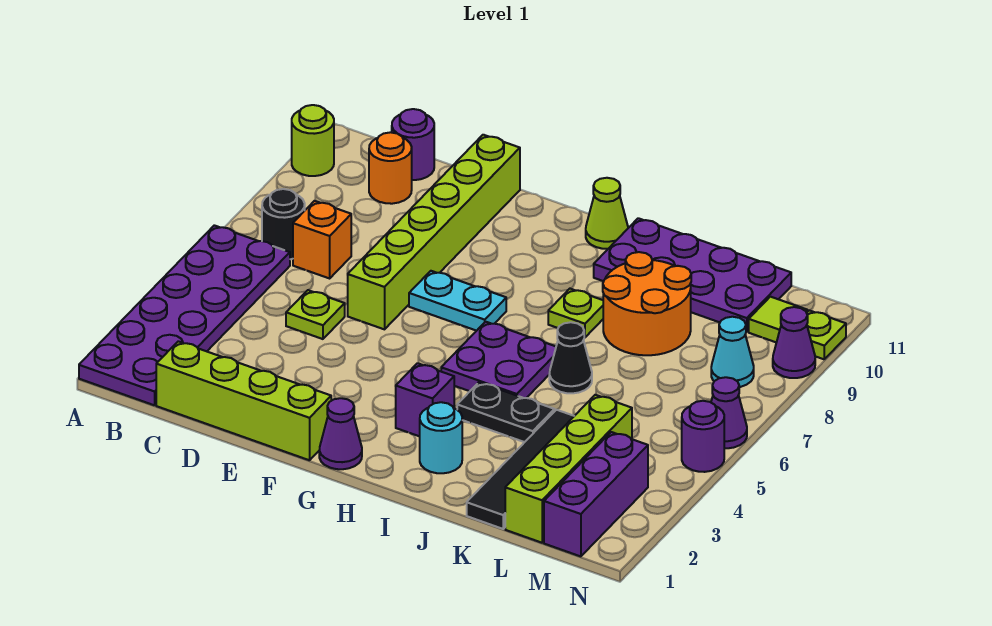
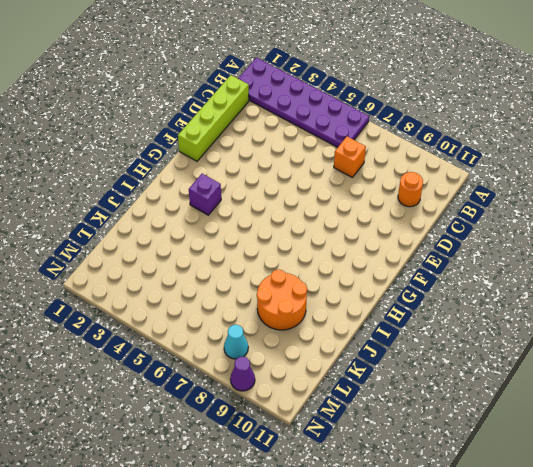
none -> lime round brick A10 level 1
none -> black round brick B7 level 1
none -> purple round brick C11 level 1

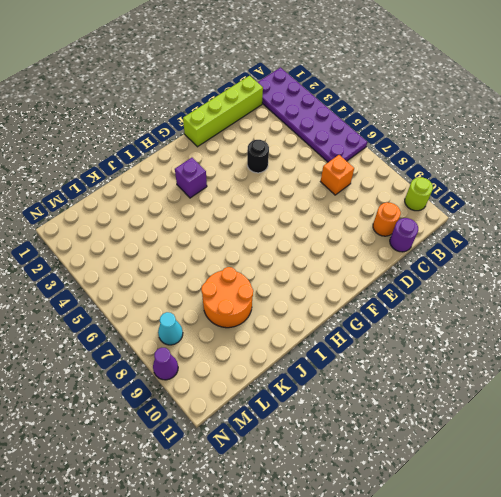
black round brick E4 level 1 -> black round brick B7 level 1
none -> lime plate D5 level 1
none -> lime brick E6:E11 level 1
none -> cyan plate F7:G7 level 1

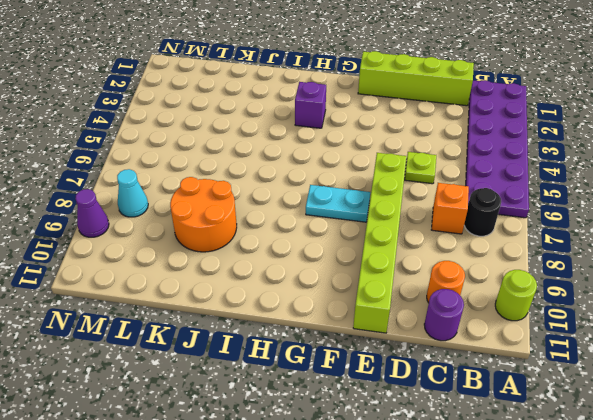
none -> purple cone G1 level 1
none -> purple plate H5:I6 level 1
none -> lime cone H11 level 1

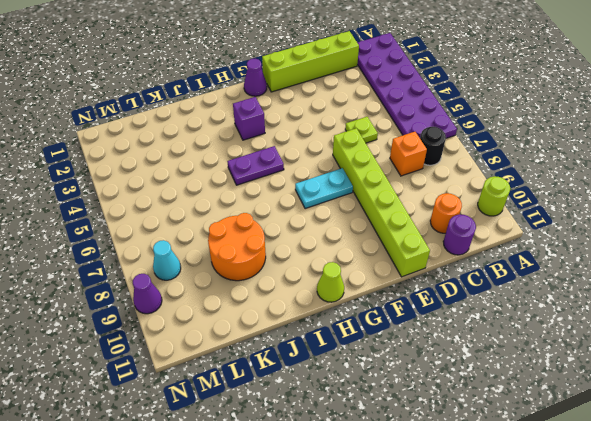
purple plate H5:I5 level 1 -> purple plate H5:I6 level 1
none -> cyan round brick I2 level 1
none -> black plate I4:J4 level 1
none -> lime plate I8 level 1

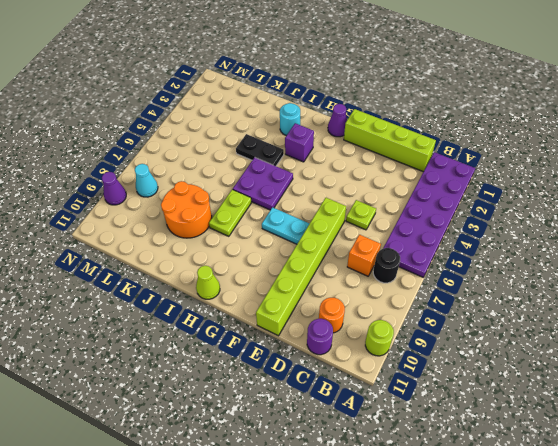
lime plate I7:I8 level 1 -> lime plate I8 level 1
none -> purple plate I10:L11 level 1
none -> black cone J6 level 1
none -> black tile K1:K4 level 1

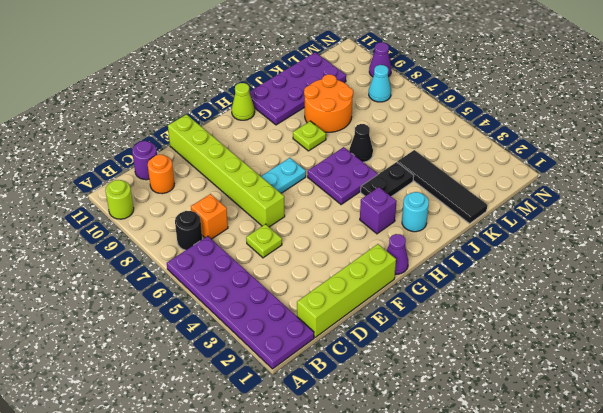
none -> lime brick L1:L4 level 1
none -> purple brick M1:M3 level 1
none -> lime tile M10 level 1

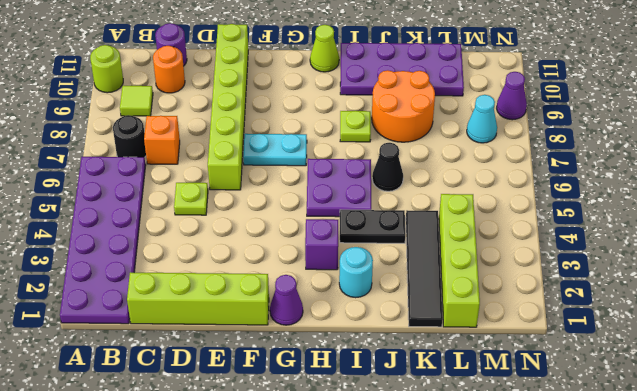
lime tile B9 level 1 -> lime tile M10 level 1
none -> purple brick M1:M3 level 1
none -> purple round brick N5 level 1
none -> purple cone N6 level 1

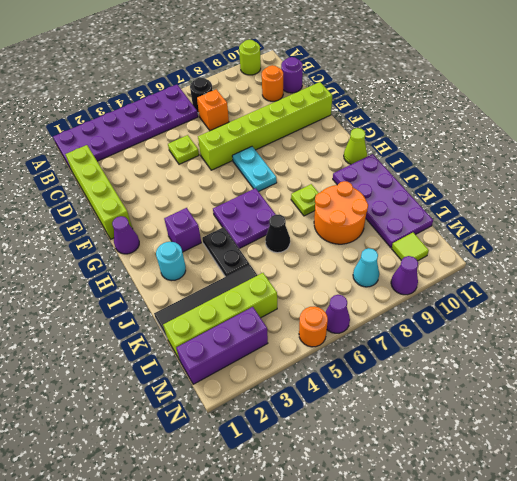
orange round brick N5 level 1 -> purple round brick N5 level 1
none -> lime plate N10 level 1

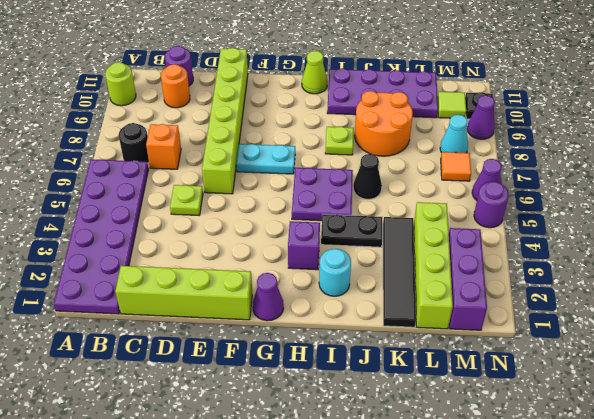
orange tile M7 level 1 -> none
black plate N10 level 1 -> lime plate N10 level 1

